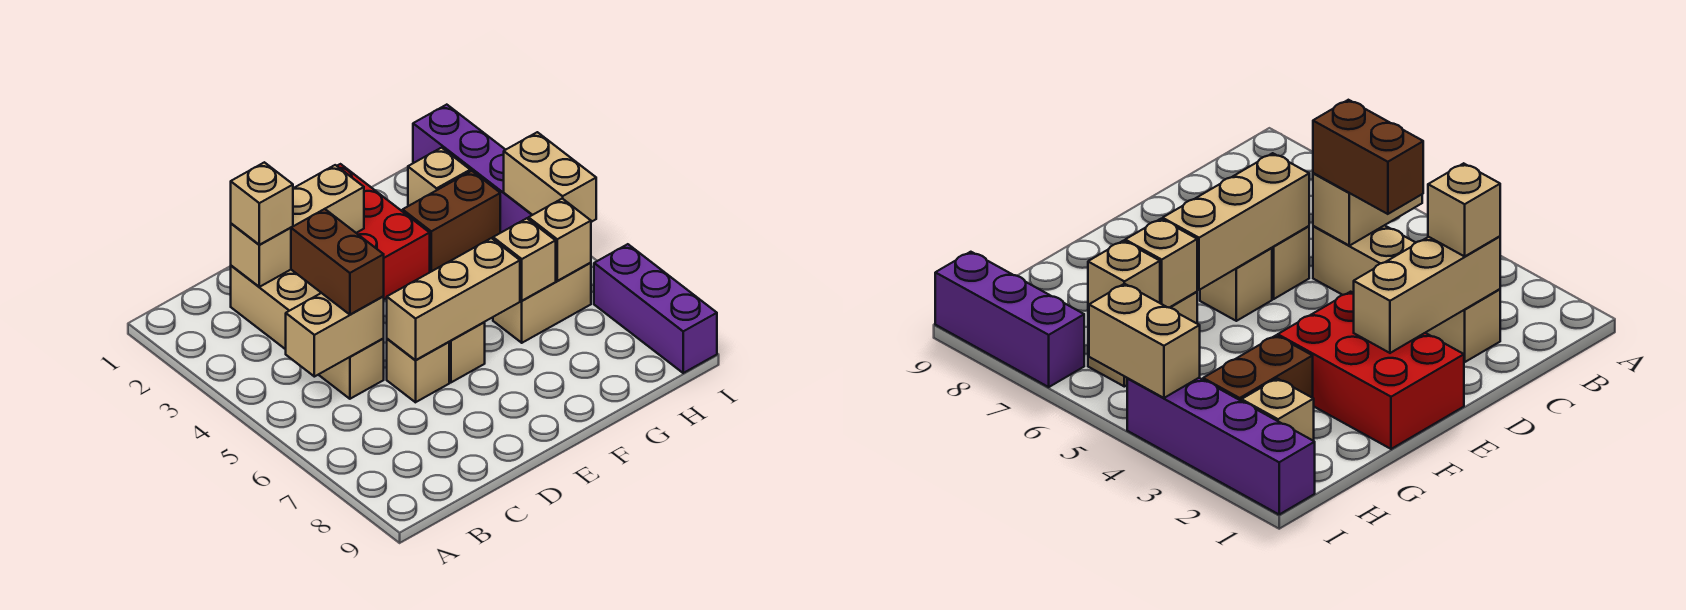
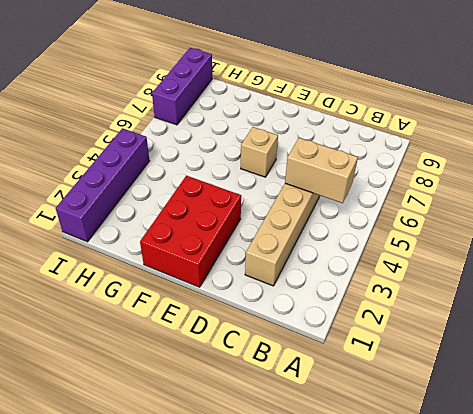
none -> tan brick D6 level 1
none -> brown brick G3:H3 level 1
none -> tan brick G6:H6 level 1

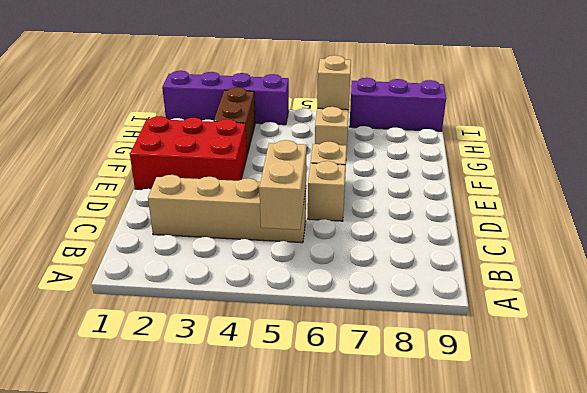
none -> tan brick H2 level 1
none -> tan brick C2:E2 level 2
none -> tan brick D6:F6 level 2

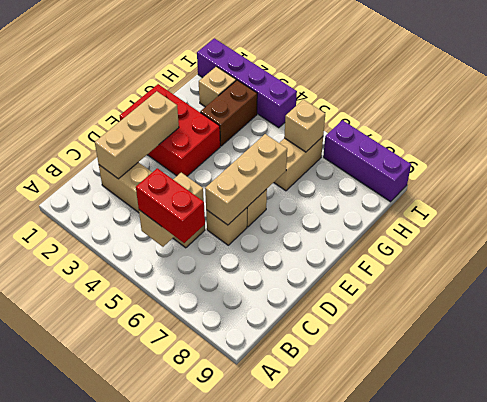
red brick B5:B6 level 3 -> none
none -> tan brick G6 level 2
none -> tan brick I4:I5 level 2
none -> tan brick C2 level 3

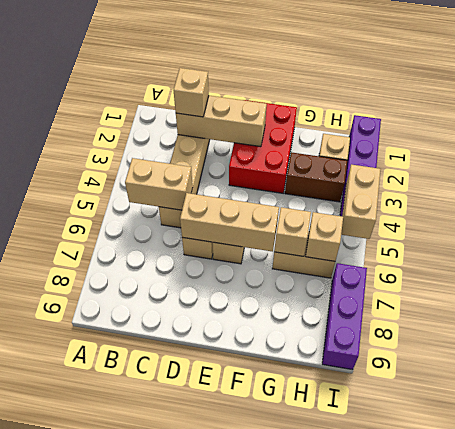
none -> brown brick C4:C5 level 3

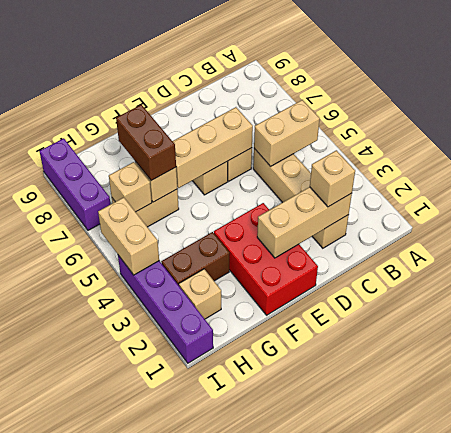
brown brick G6:G7 level 3 -> brown brick C4:C5 level 3

